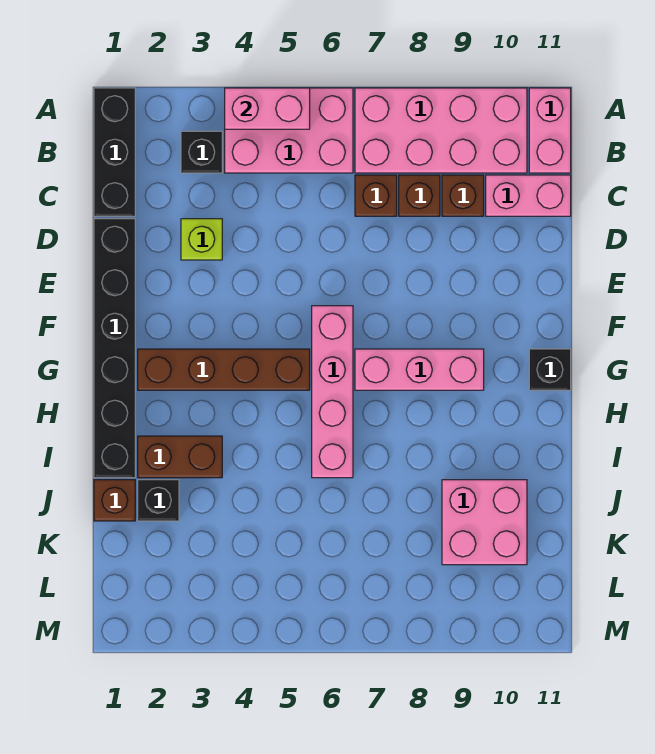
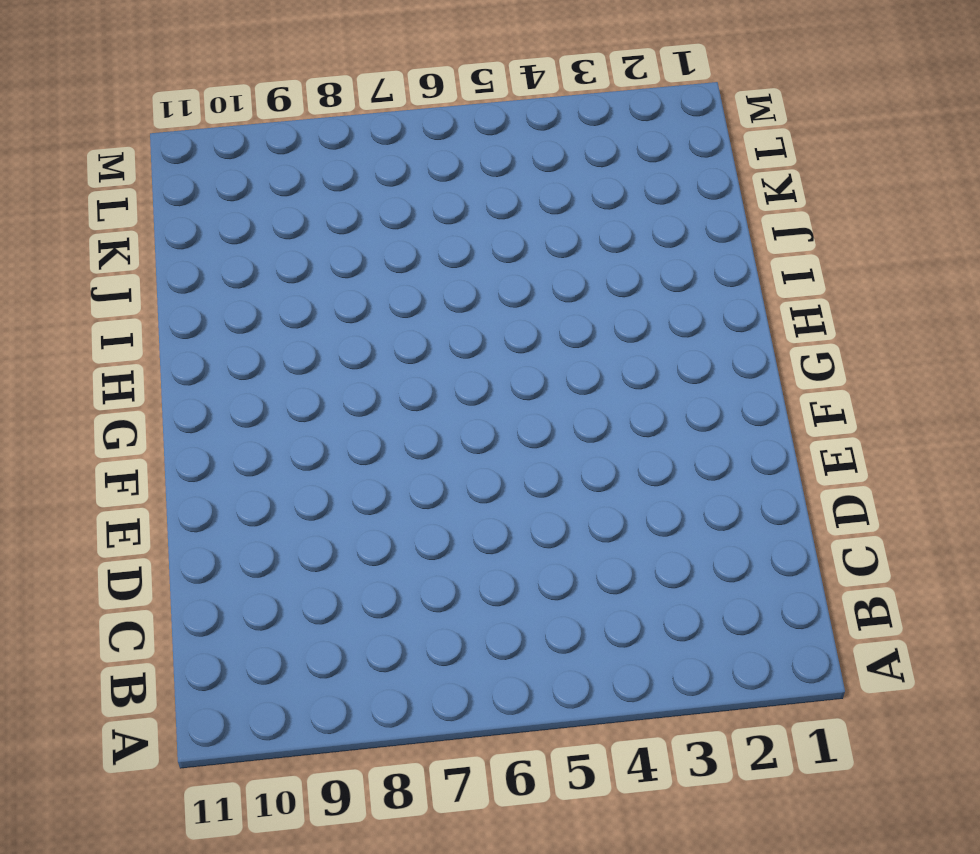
none -> black brick A1:C1 level 1
none -> pink brick A4:B6 level 1
none -> pink brick A7:B10 level 1

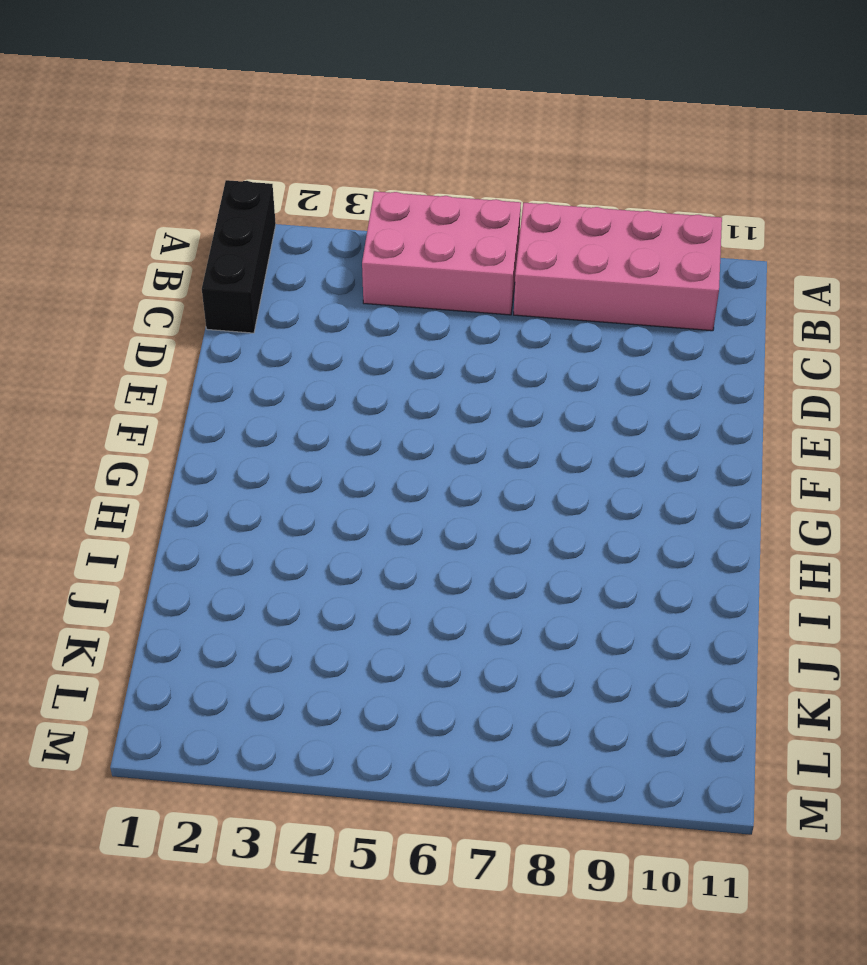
none -> pink brick A11:B11 level 1
none -> black brick B3 level 1
none -> brown brick C7 level 1

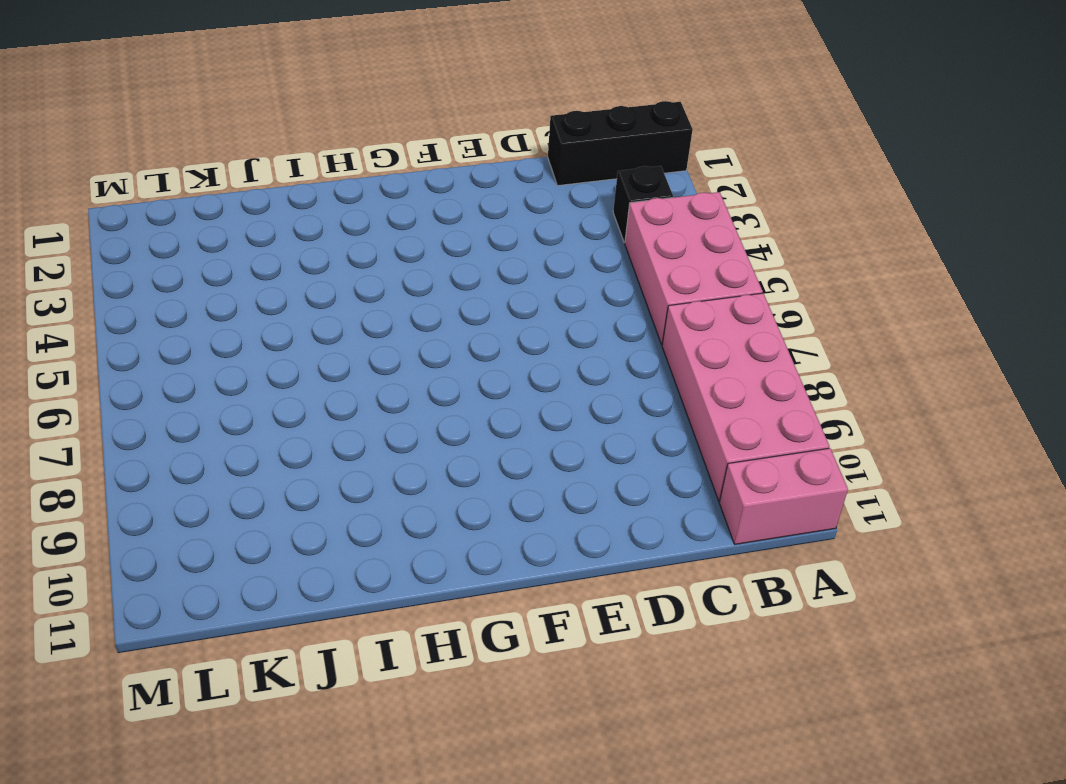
none -> brown brick C7 level 1
none -> brown brick C8 level 1
none -> brown brick C9 level 1

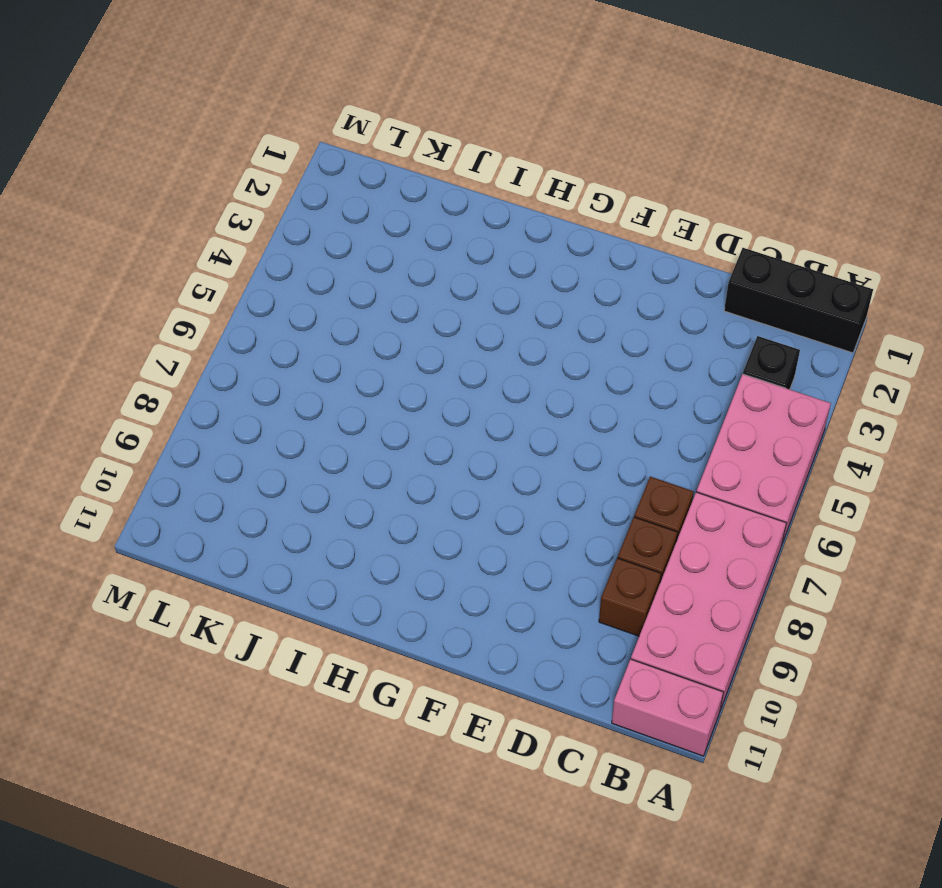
none -> pink brick C10:C11 level 1
none -> black brick D1:I1 level 1
none -> lime brick D3 level 1

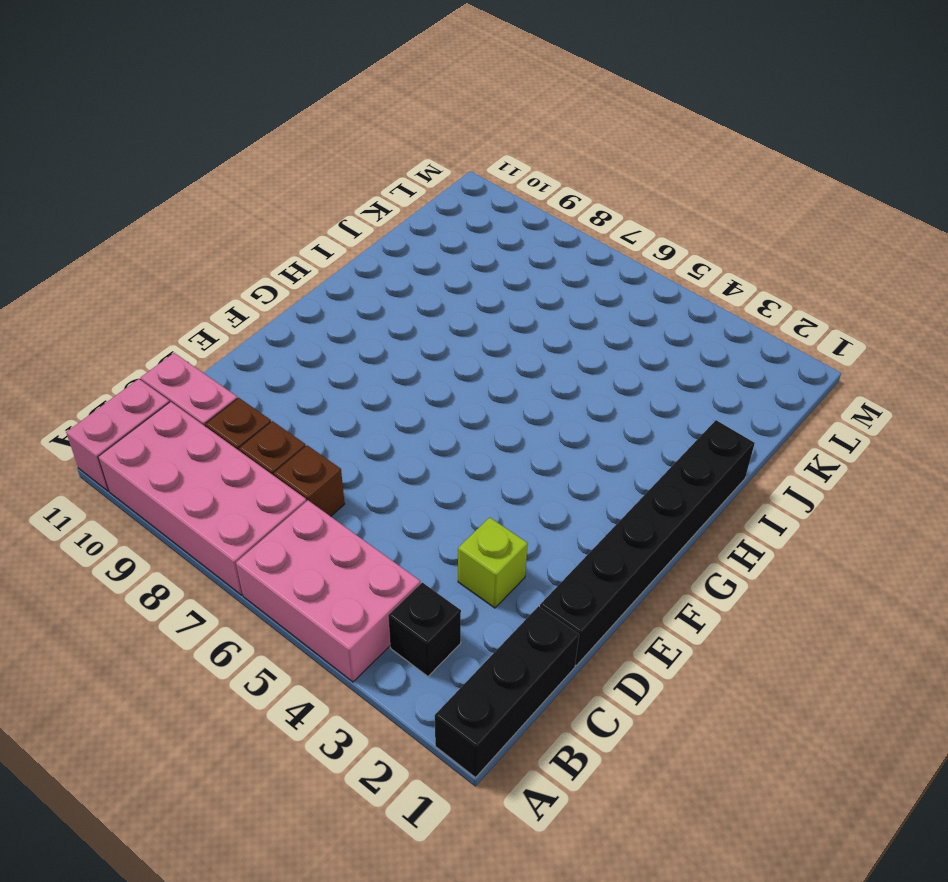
none -> pink brick F6:I6 level 1
none -> brown brick G2:G5 level 1
none -> pink brick G7:G9 level 1

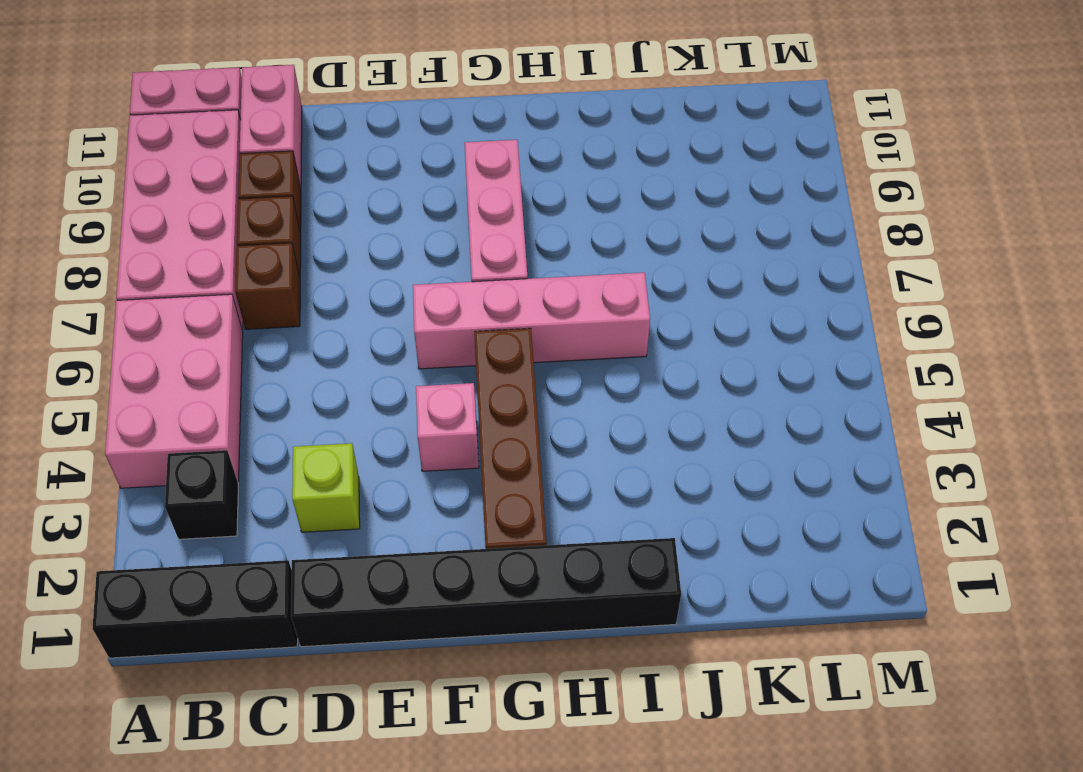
pink brick F4 level 1 -> none
none -> black brick G11 level 1
none -> brown brick I2:I3 level 1
none -> brown brick J1 level 1

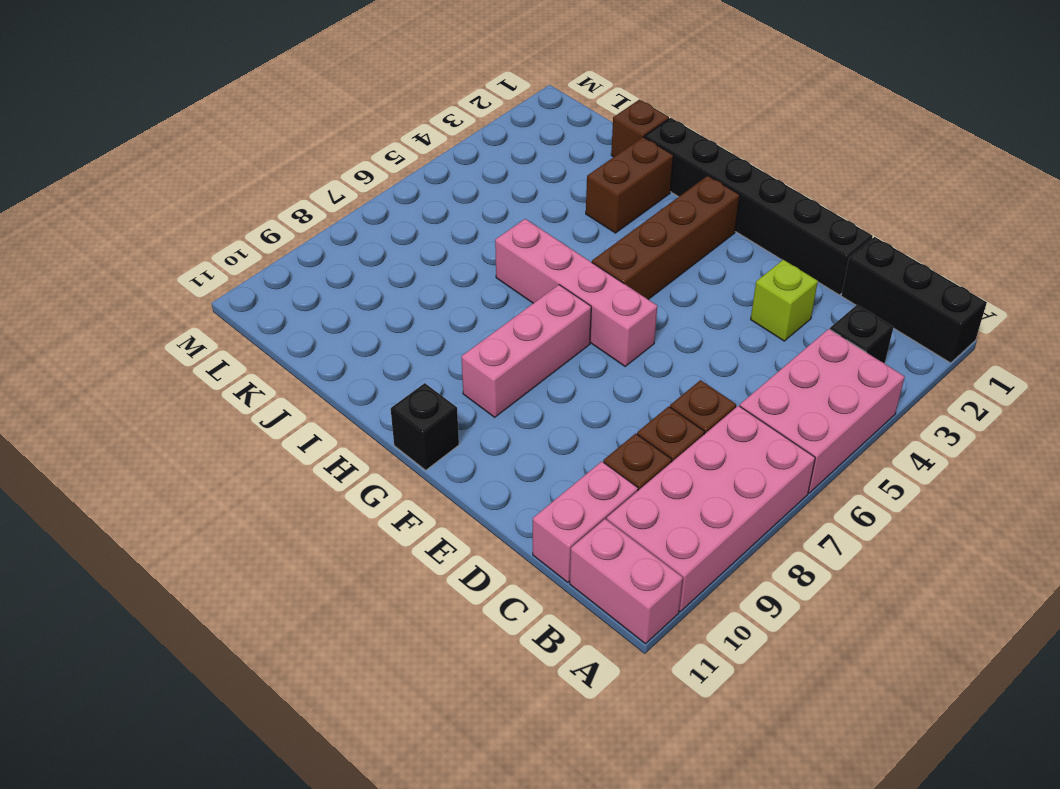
none -> black brick J2 level 1
none -> pink brick J9:K10 level 1
none -> pink brick A4:A5 level 2

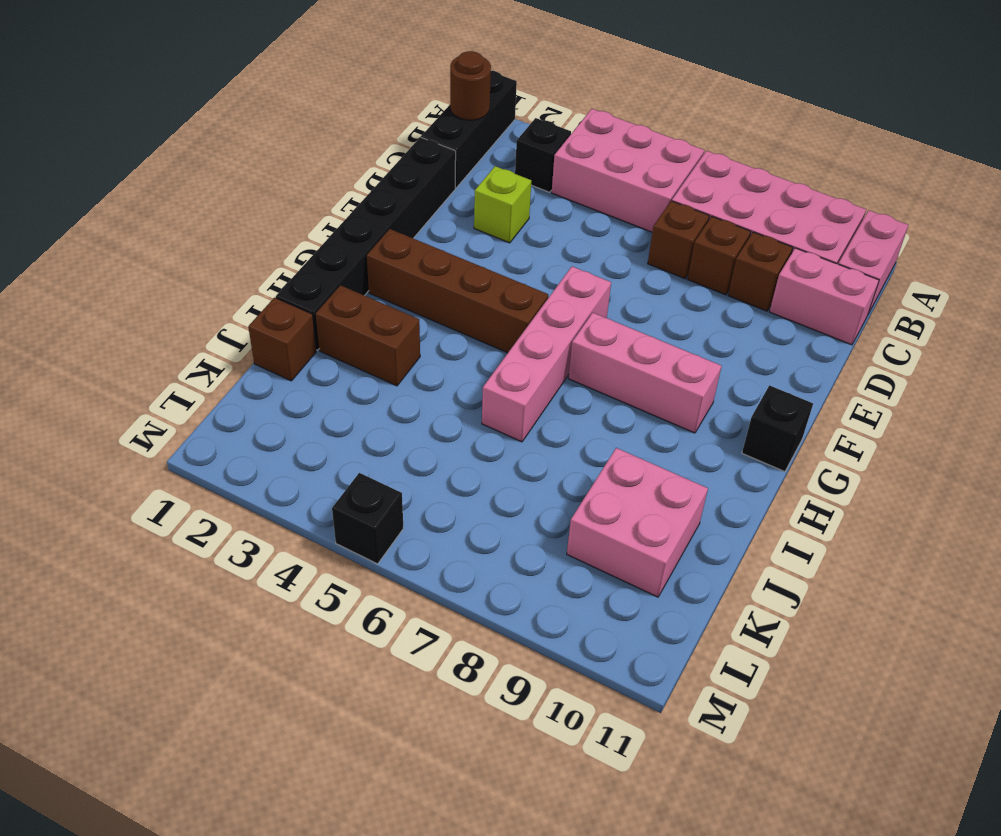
brown round brick B1 level 2 -> none
black brick M5 level 1 -> black brick J2 level 1
none -> pink brick A4:A5 level 2

